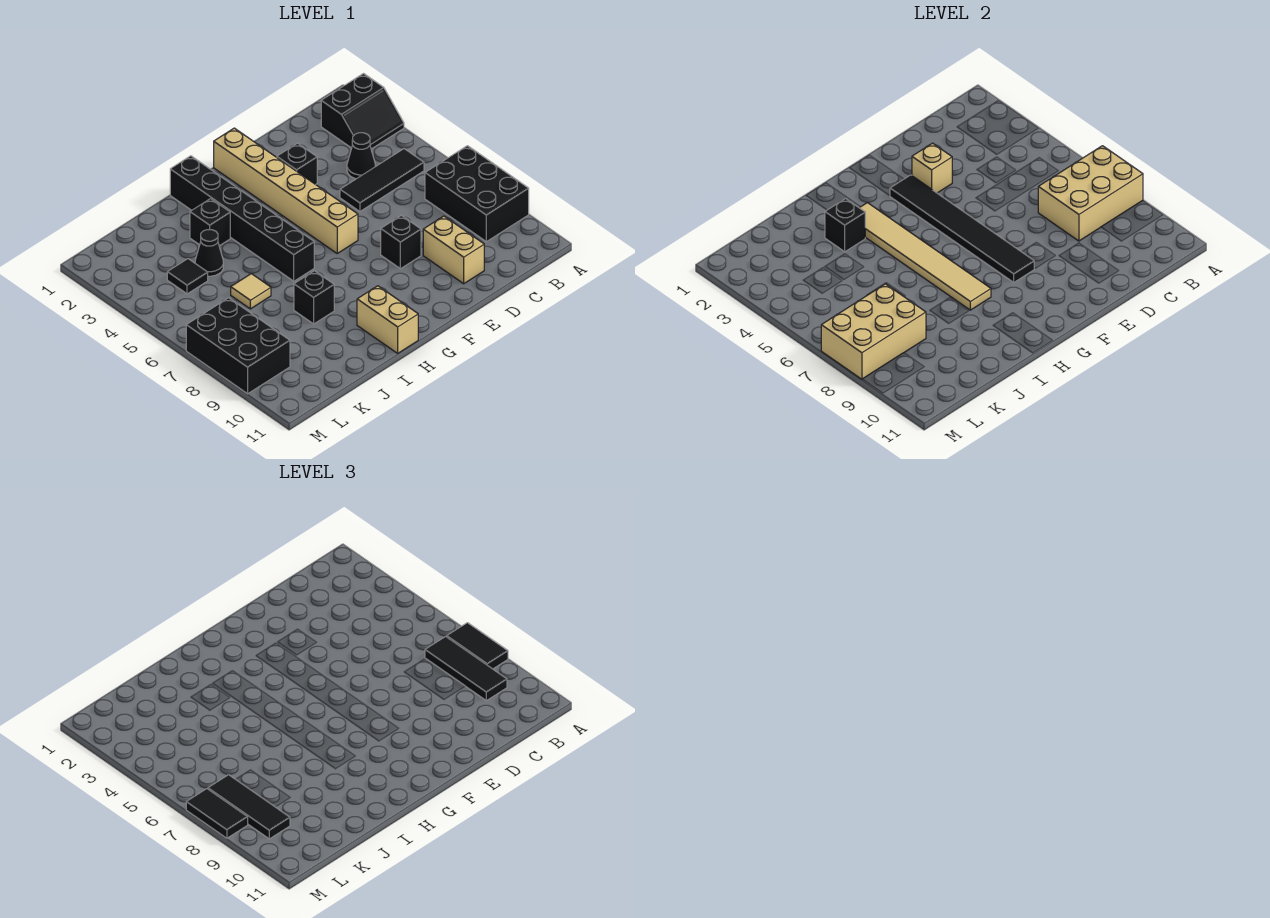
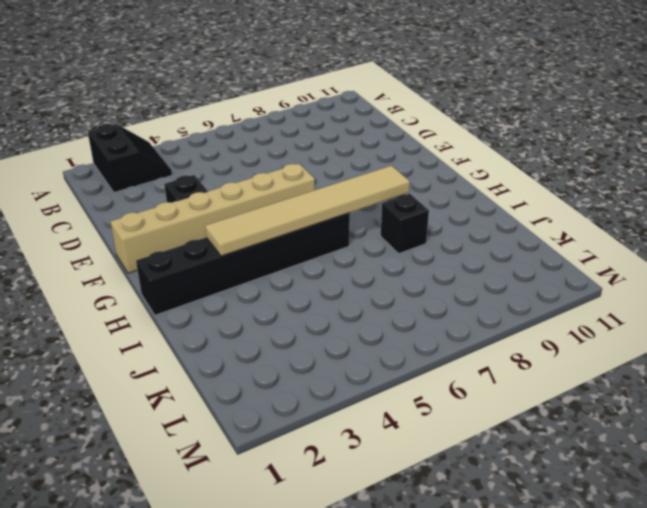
none -> black brick A7:B9 level 1
none -> black tile B5:D5 level 1
none -> black cone C4 level 1

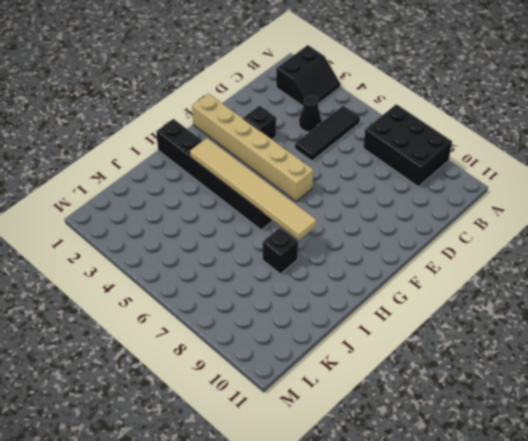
none -> tan brick D9:D10 level 1
none -> black brick E8 level 1
none -> tan brick H10:H11 level 1

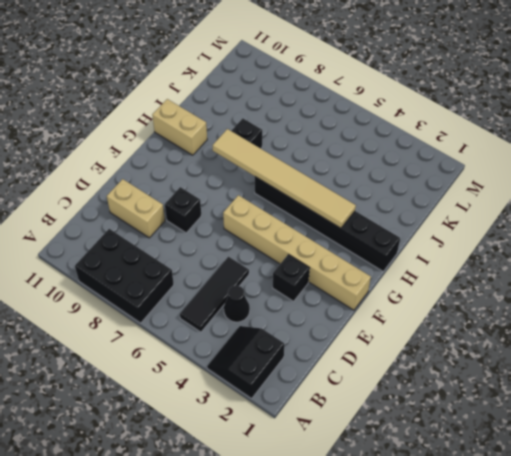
none -> black brick I3 level 1
none -> black cone J4 level 1
none -> tan tile J6 level 1

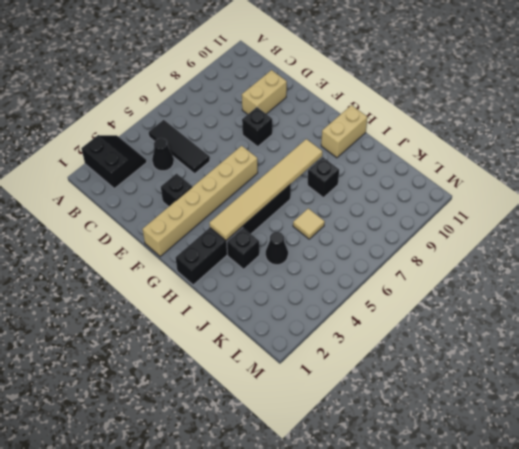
none -> black brick A7:B9 level 1
none -> black tile K4 level 1
none -> black brick L7:M9 level 1

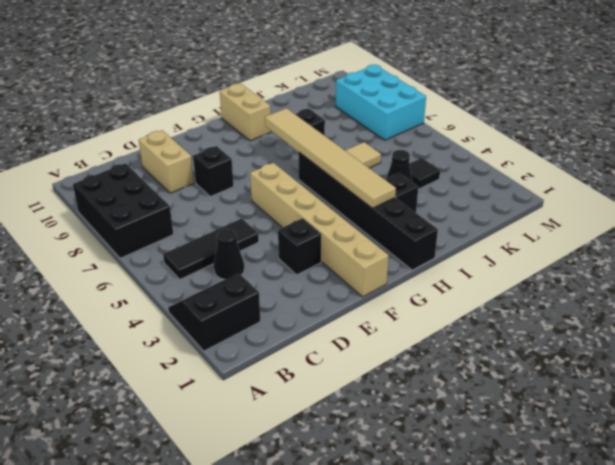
cyan brick L7:M9 level 1 -> black brick L7:M9 level 1
none -> tan brick A7:C8 level 2
none -> tan brick E3 level 2
none -> black tile F3:F8 level 2

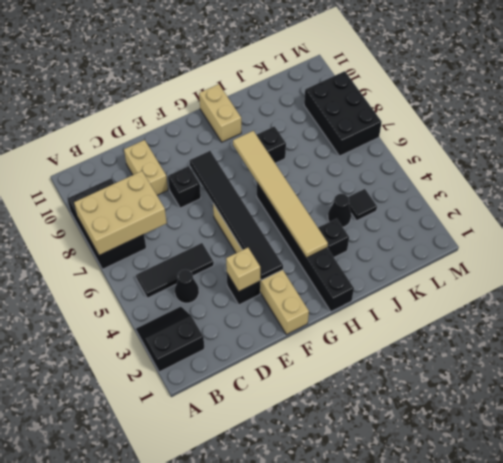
none -> tan tile J6 level 1
none -> black brick I3 level 2
none -> tan brick K7:M8 level 2

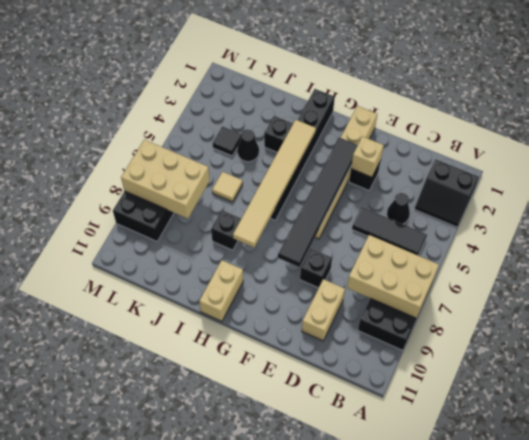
none -> black brick I3 level 2
none -> black tile A7:A8 level 3
none -> black tile B7:B9 level 3

